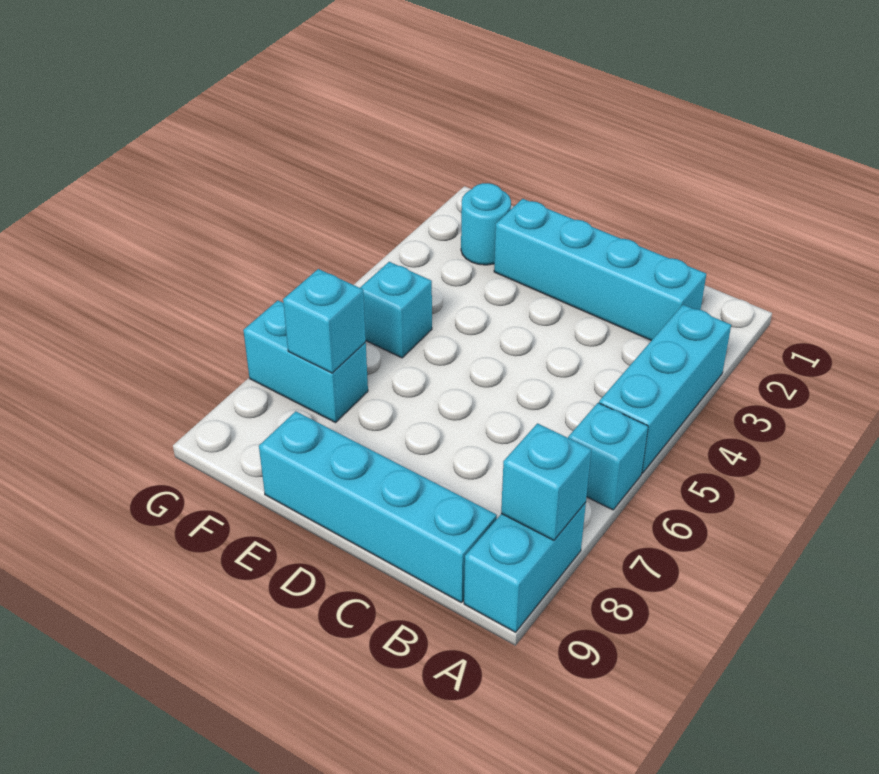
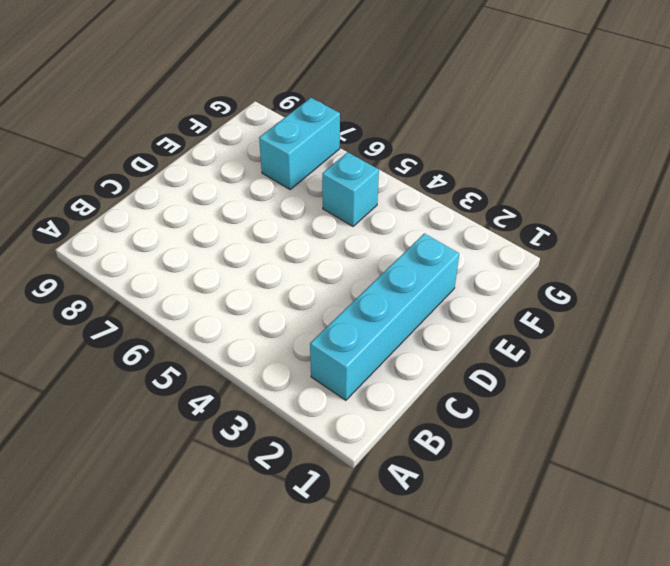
none -> cyan brick A3:A5 level 1
none -> cyan brick A6 level 1

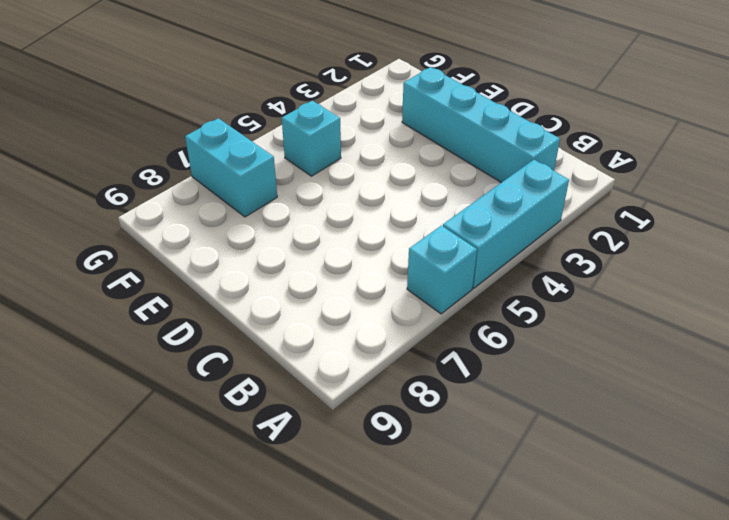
none -> cyan brick A8:A9 level 1
none -> cyan brick B9:E9 level 1

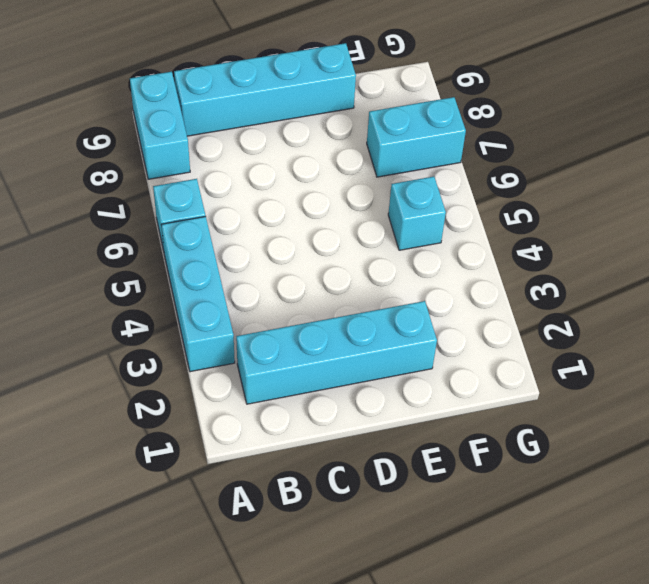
none -> cyan round brick F2 level 1
none -> cyan brick A8 level 2

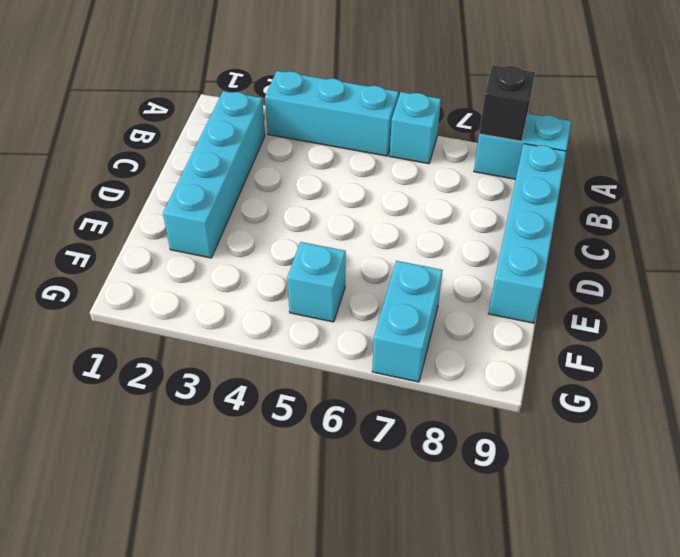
black brick A8 level 2 -> cyan brick A8 level 2
none -> cyan round brick F2 level 1
none -> cyan brick F7 level 2

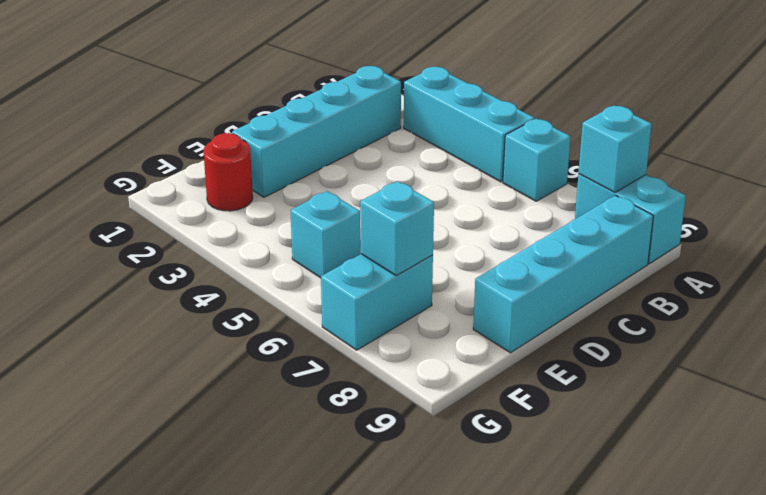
red round brick F2 level 1 -> cyan round brick F2 level 1

